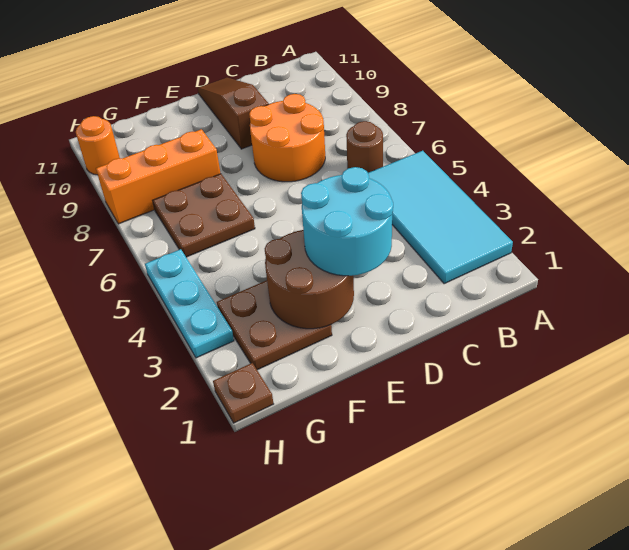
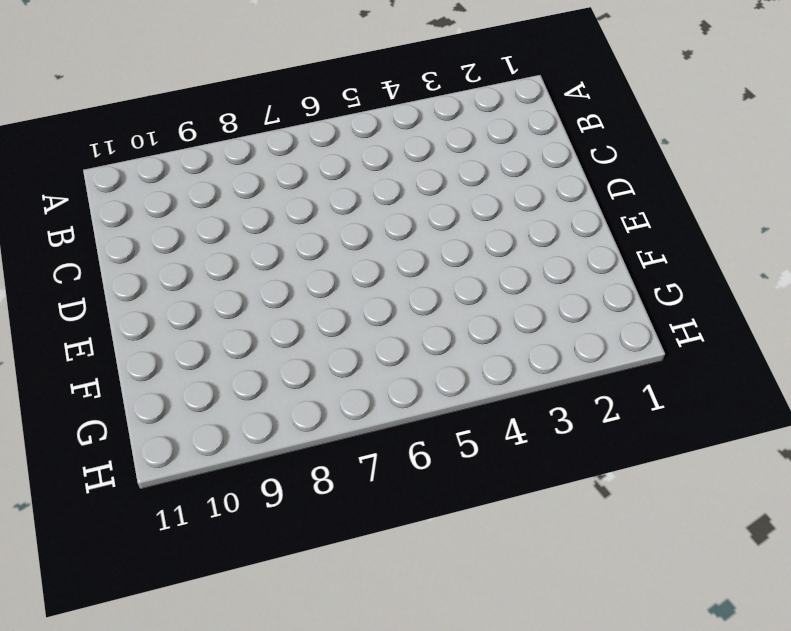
none -> cyan tile A2:B5 level 1
none -> brown round brick B6 level 1
none -> orange round brick C7:D8 level 1

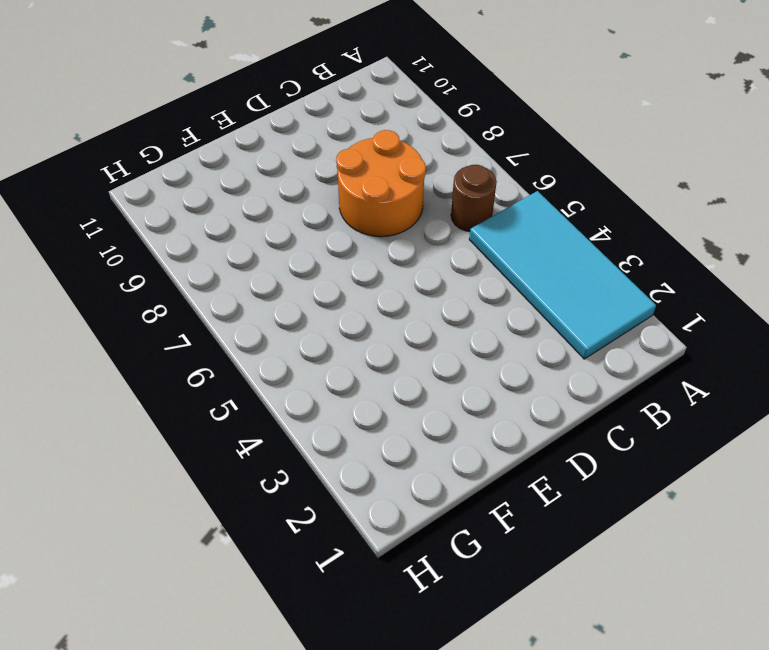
none -> brown slope D9:D11 level 1 top 9
none -> brown plate F2:G3 level 1
none -> brown plate F6:G7 level 1

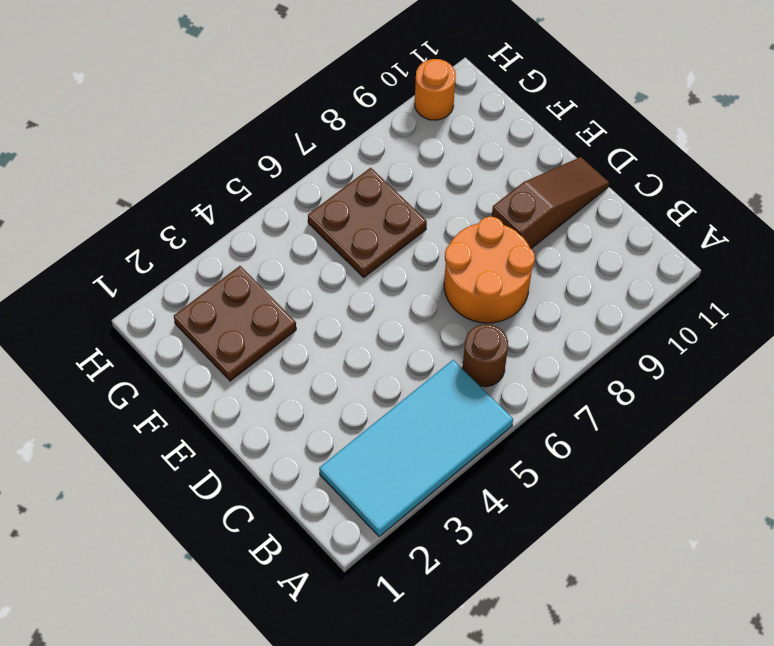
none -> orange brick F8:H8 level 1
none -> brown plate H1 level 1
none -> cyan plate H3:H5 level 1

